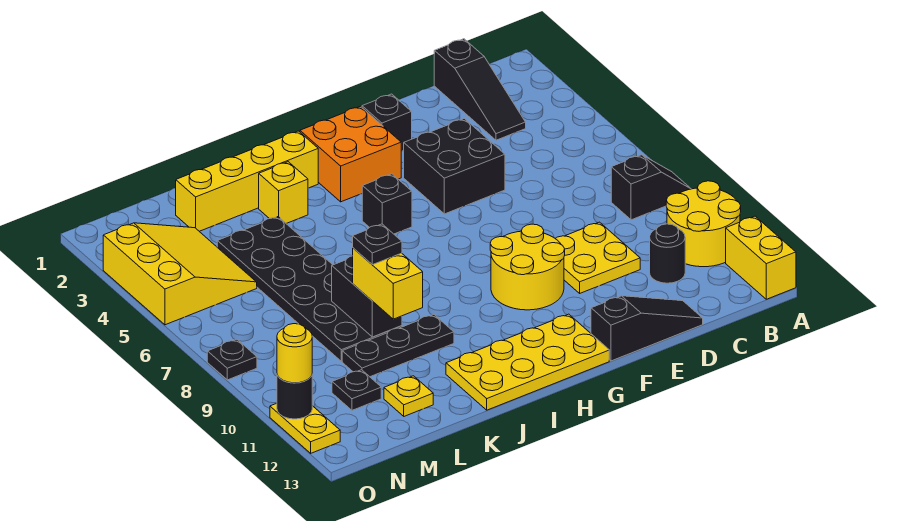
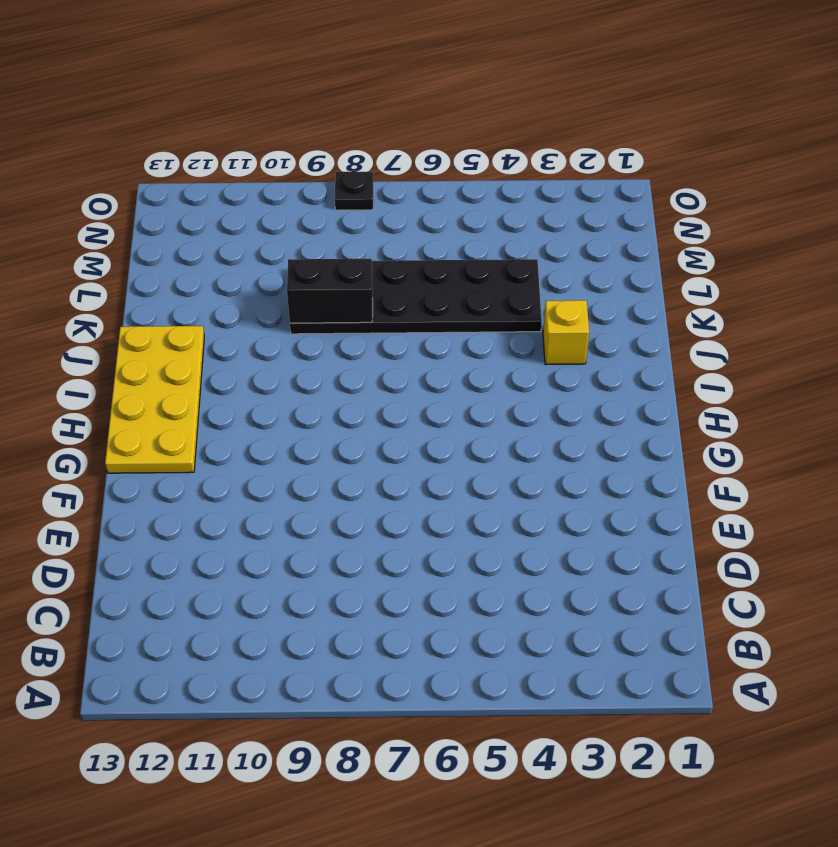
none -> black slope A8:B8 level 1 top B
none -> yellow round brick A10:B11 level 1
none -> yellow brick A12:A13 level 1

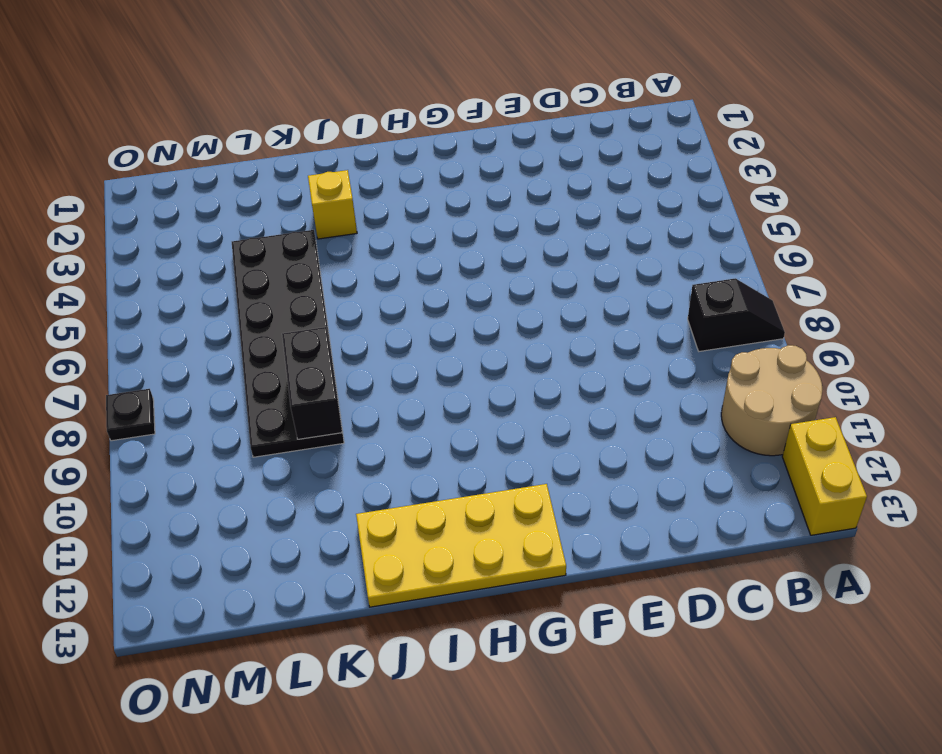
tan round brick A10:B11 level 1 -> yellow round brick A10:B11 level 1
none -> black slope C1:C3 level 1 top 1
none -> black round brick C11 level 1
none -> yellow plate D9:E10 level 1

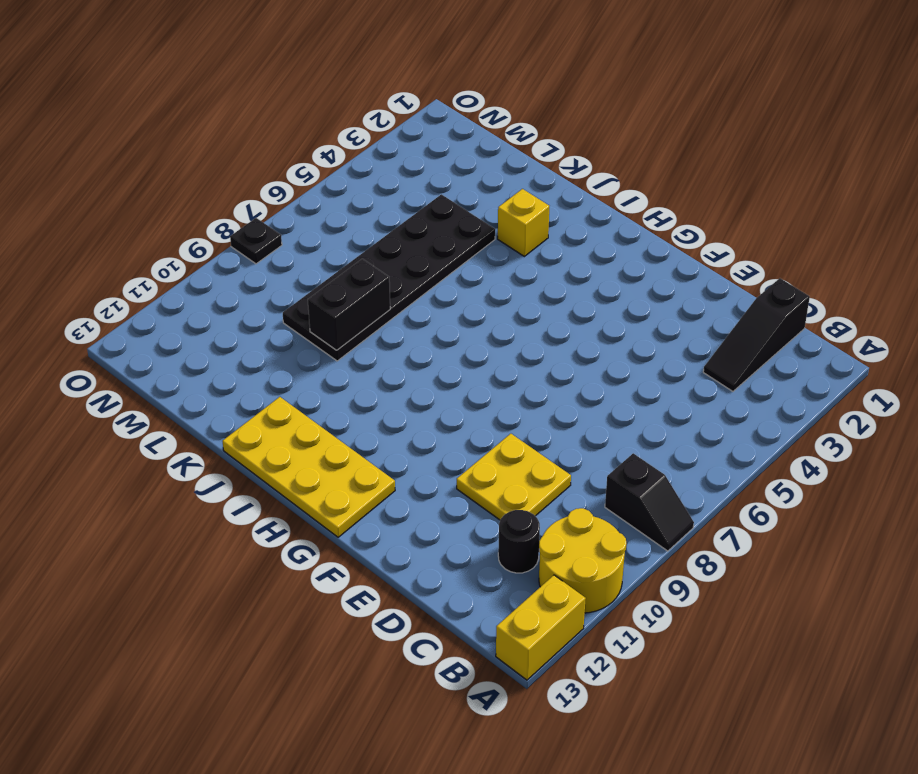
none -> black slope D13:F13 level 1 top F
none -> black brick E4:F5 level 1
none -> black brick F2 level 1

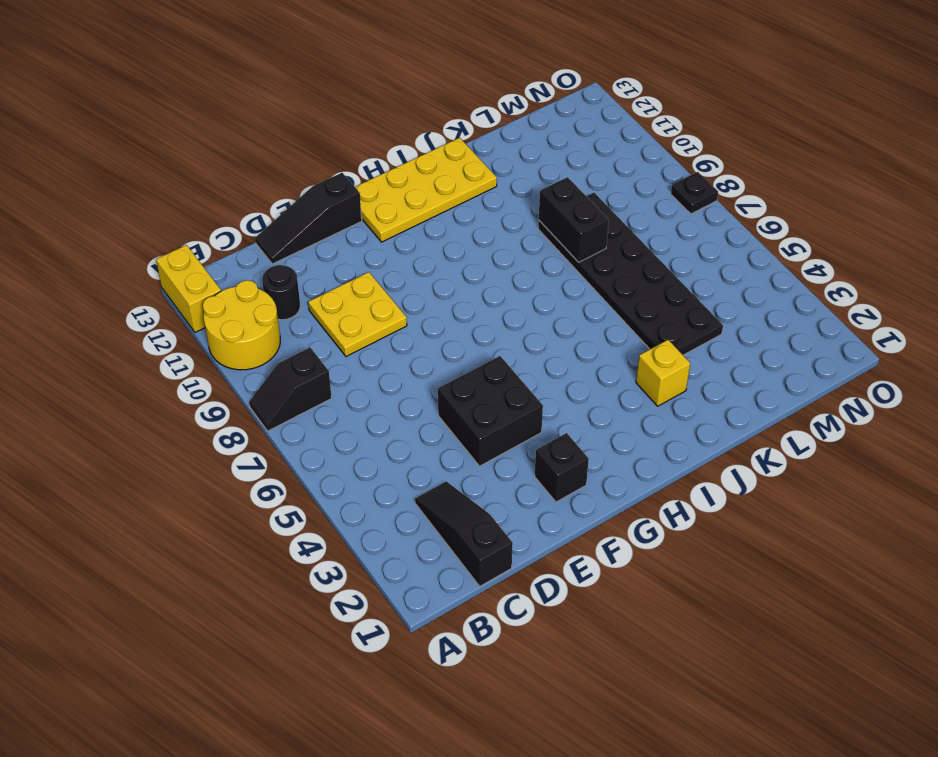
none -> yellow round brick F9:G10 level 1
none -> orange brick G2:H3 level 1
none -> black brick H5 level 1

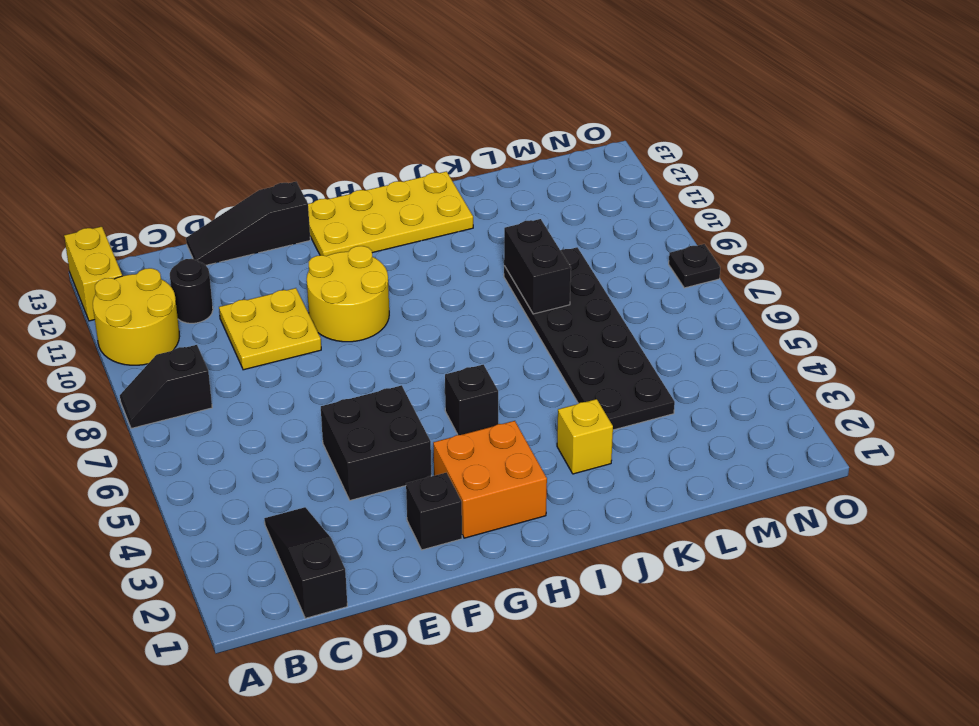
none -> yellow brick I2:L2 level 1
none -> black plate J10:L10 level 1
none -> yellow plate L12 level 1

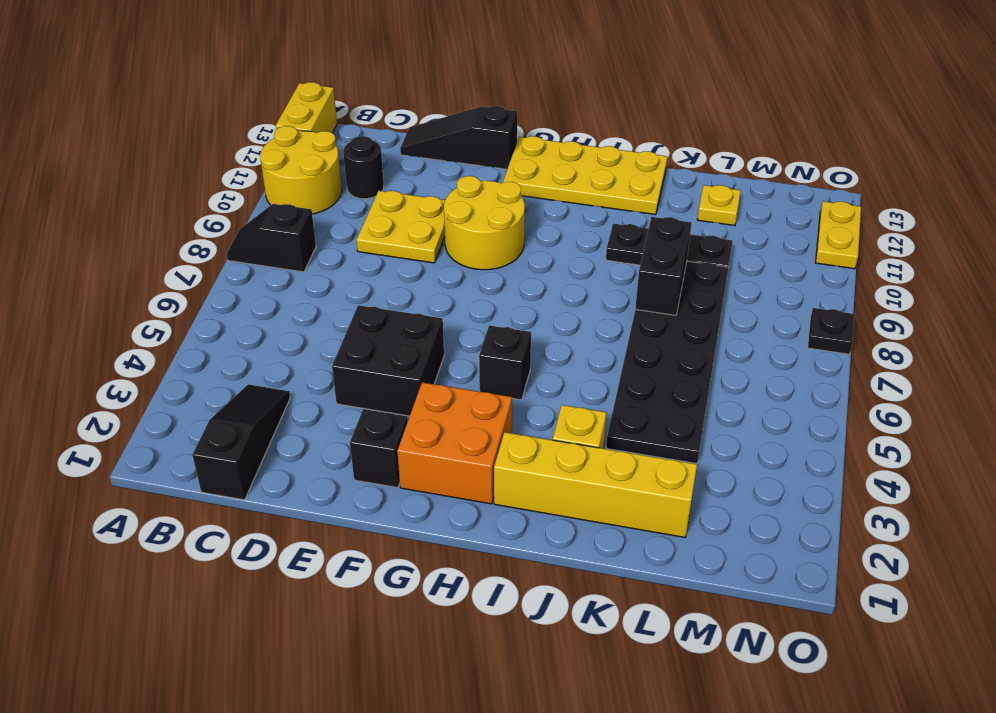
none -> yellow slope M3:O5 level 1 top O
none -> black plate M11 level 1
none -> black round brick O11 level 2

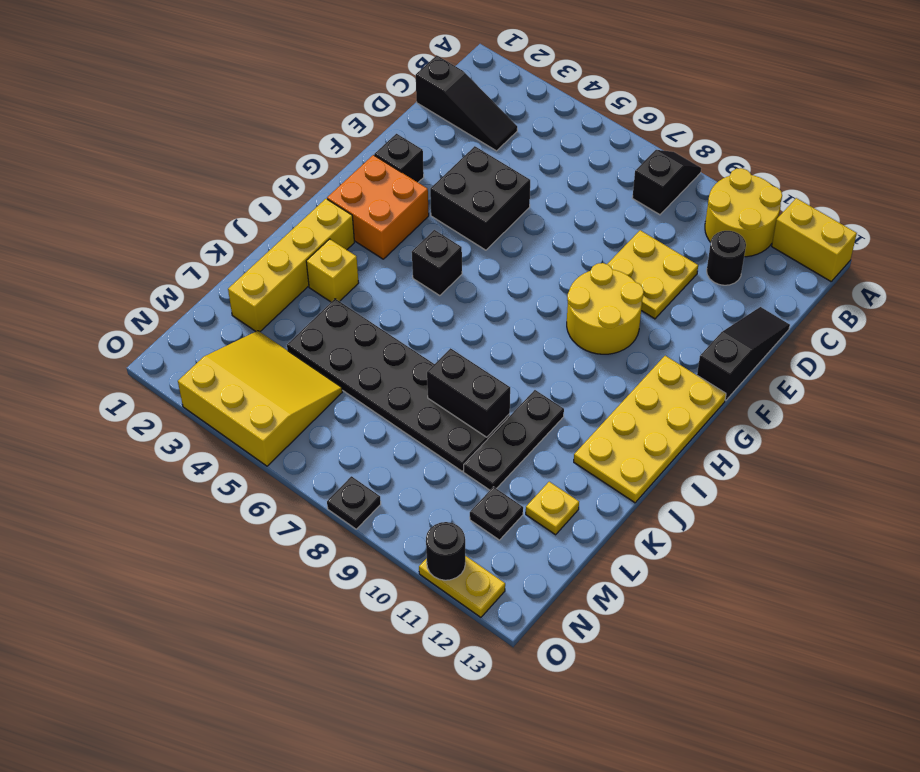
none -> yellow brick K9:K10 level 3
none -> yellow round brick O11 level 3
none -> black plate K9 level 4

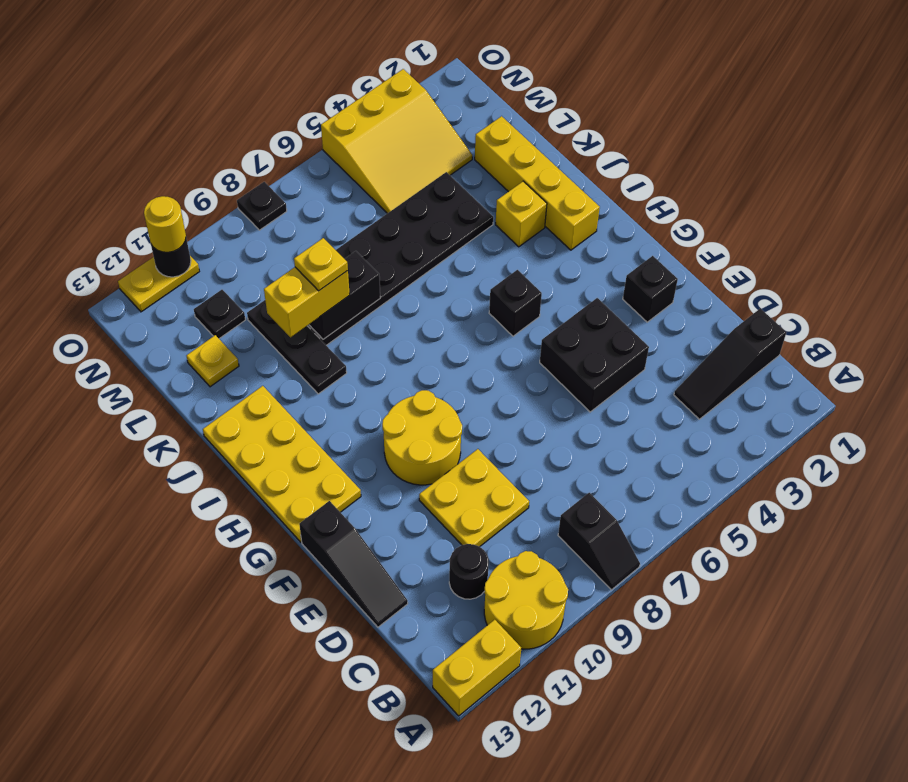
yellow plate K9 level 4 -> black plate K9 level 4
none -> orange brick G2:H3 level 1

